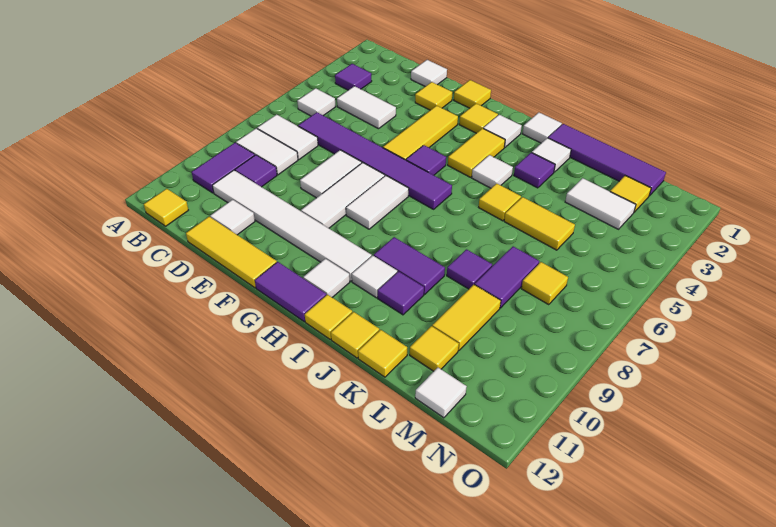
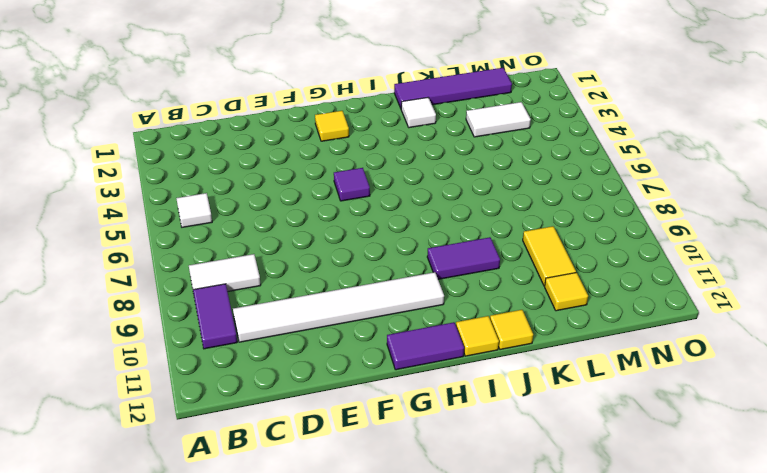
none -> purple tile B3 level 1
none -> white tile B7:C7 level 1
none -> yellow tile B12 level 1
none -> white tile C4:D4 level 1

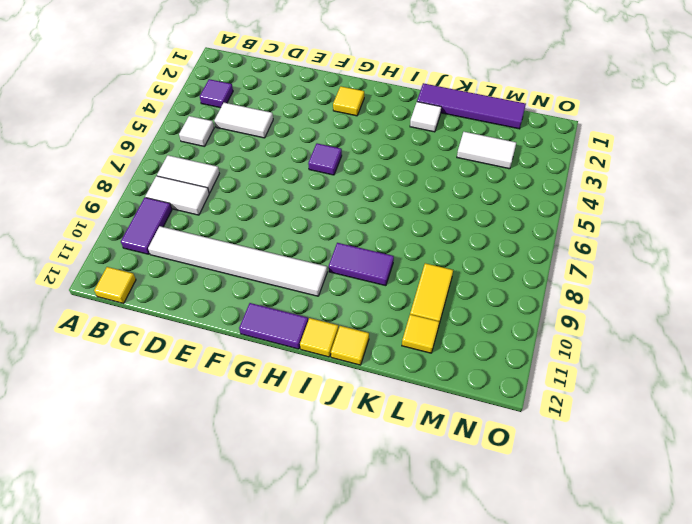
none -> purple tile C6:H6 level 1
none -> purple tile C9 level 1
none -> white tile D1 level 1
none -> white tile D11 level 1

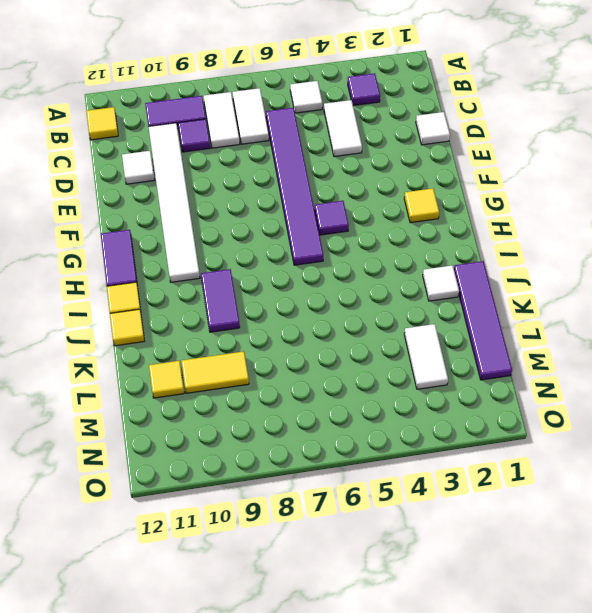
none -> yellow tile D12:F12 level 1
none -> yellow tile E2 level 1
none -> white tile E7:E8 level 1
none -> yellow tile F1 level 1

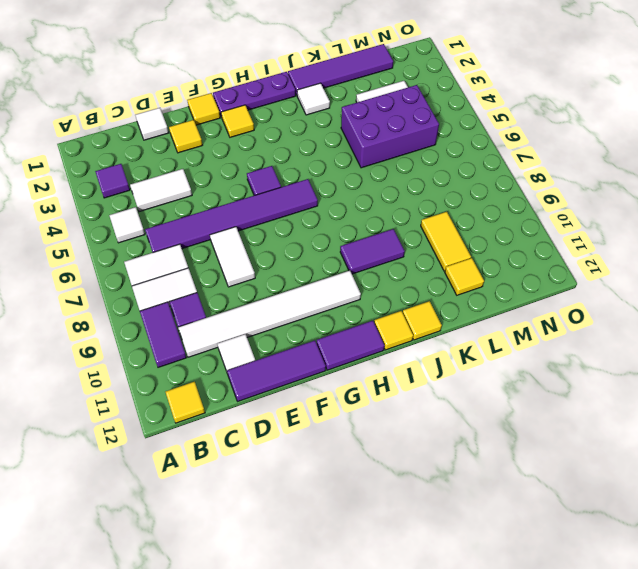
purple tile D12:F12 level 1 -> yellow tile D12:F12 level 1
purple plate G1:I1 level 1 -> white tile I1 level 1
purple brick K4:M5 level 1 -> yellow tile K5:L5 level 1
none -> yellow tile F3:F5 level 1
none -> white tile F7:F9 level 1
none -> white tile G7:G8 level 1
none -> white tile H2 level 1

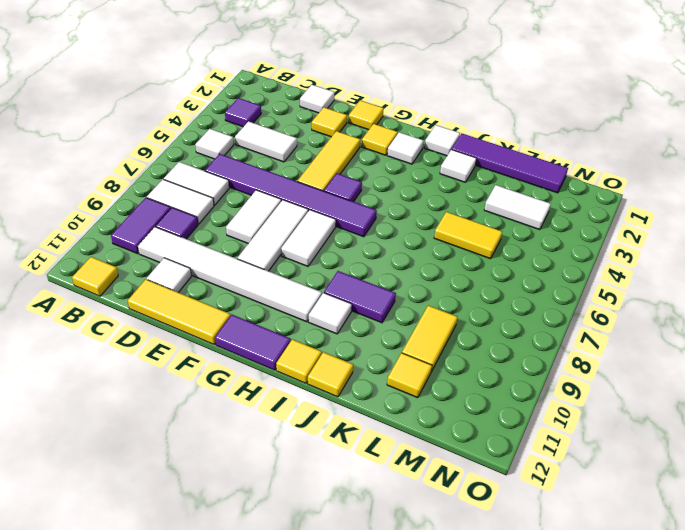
none -> yellow tile H3:H4 level 1
none -> white tile H11 level 1
none -> white tile I4 level 1
none -> purple tile J3 level 1

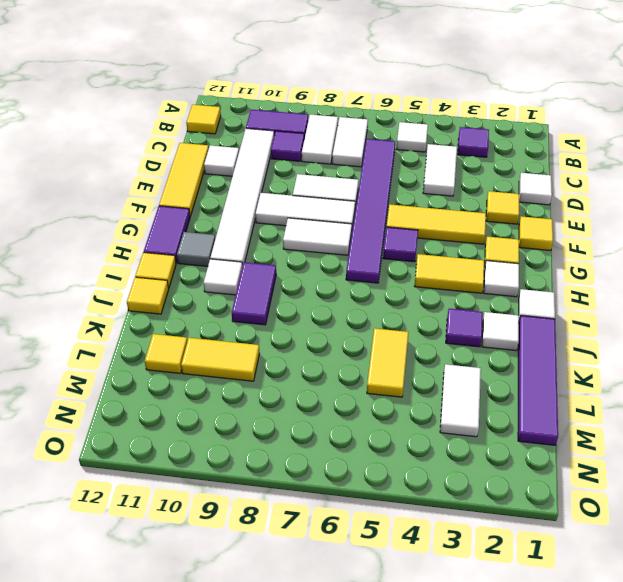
grey tile H11 level 1 -> white tile H11 level 1
none -> white tile I4 level 1
none -> yellow tile J5 level 1
none -> purple tile J10 level 1
none -> purple tile K8 level 1

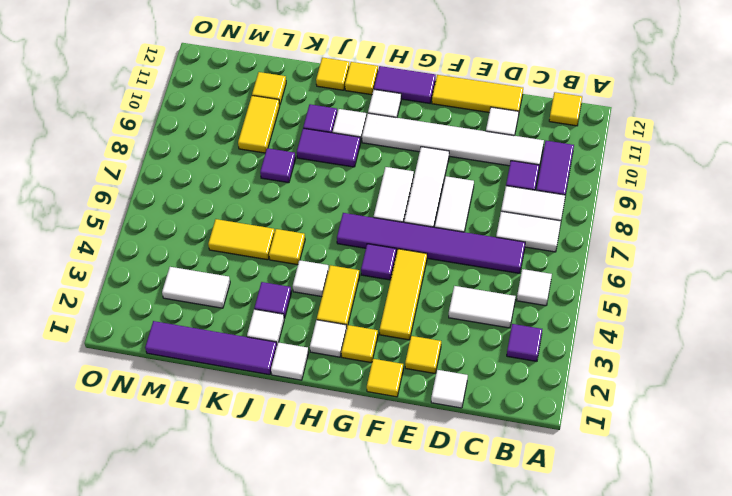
none -> yellow tile K12 level 1
none -> purple tile L7:L8 level 1
none -> yellow tile M2 level 1
none -> yellow tile M7 level 1

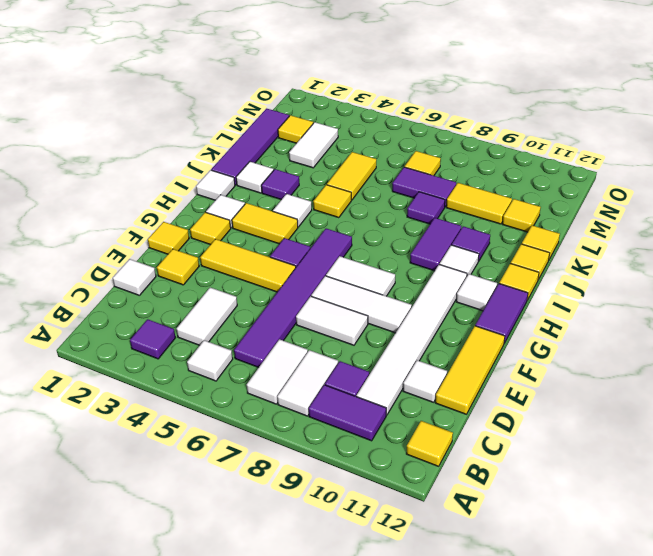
none -> white tile M12 level 1

